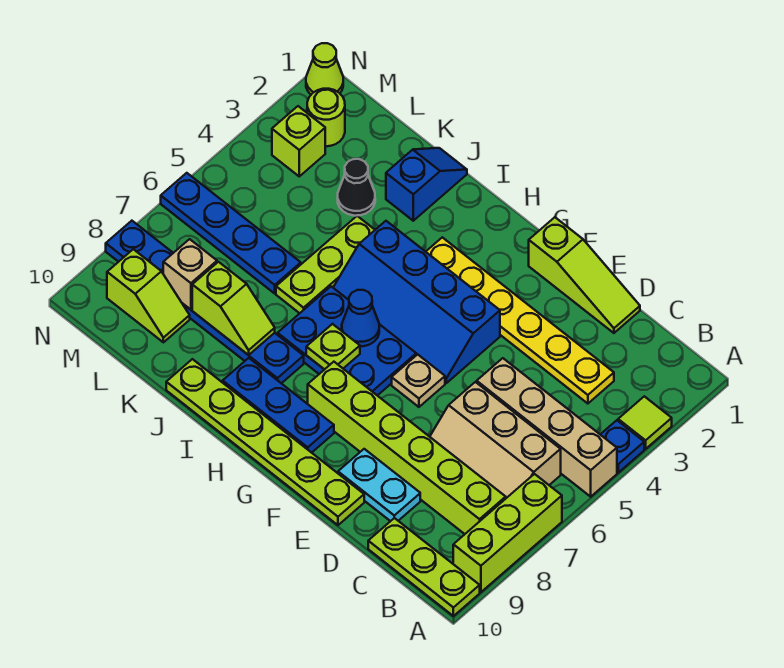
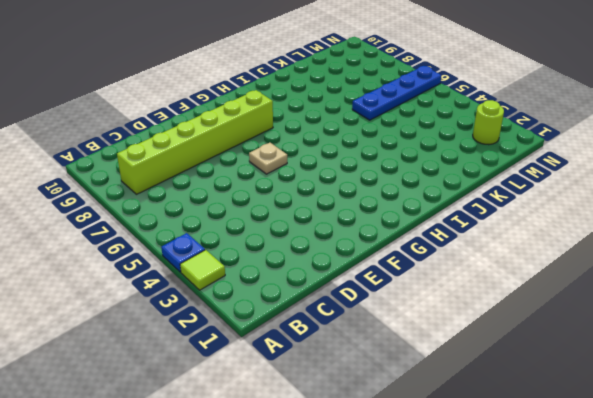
none -> tan brick A5:D5 level 1
none -> lime brick A7:A9 level 1
none -> lime plate A10:C10 level 1

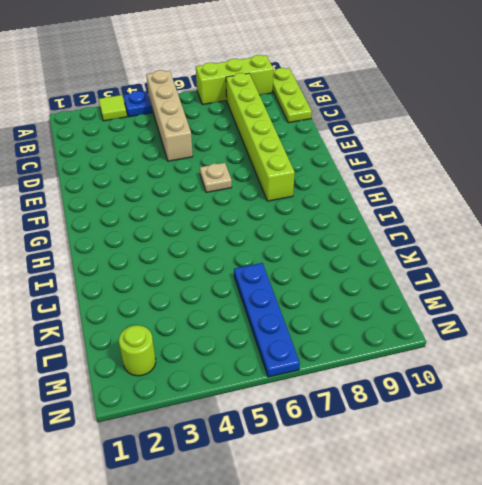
none -> tan slope B6:D7 level 1 top 6
none -> yellow plate C3:H3 level 1
none -> lime slope D1:F1 level 1 top F

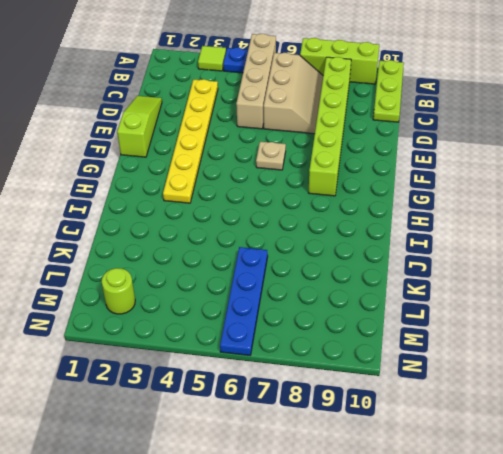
none -> cyan plate D9:E9 level 1
none -> lime plate E10:J10 level 1
none -> blue slope F4:I5 level 1 top 4

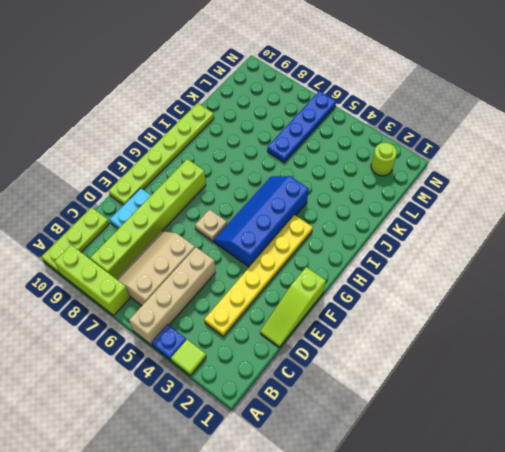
none -> blue plate G6:I7 level 1
none -> blue plate G9:I9 level 1
none -> blue plate I8:N8 level 1

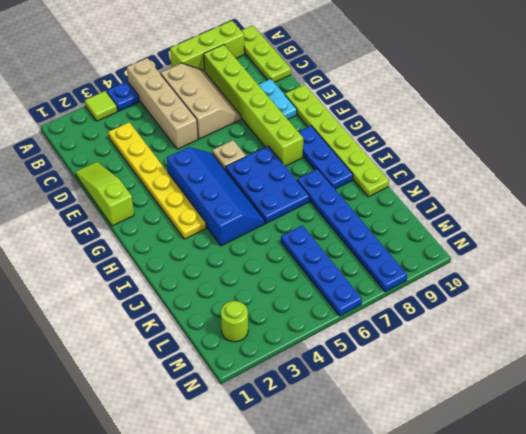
none -> blue slope J1:J2 level 1 top 2
none -> lime plate J4:J6 level 1
none -> black cone K3 level 1

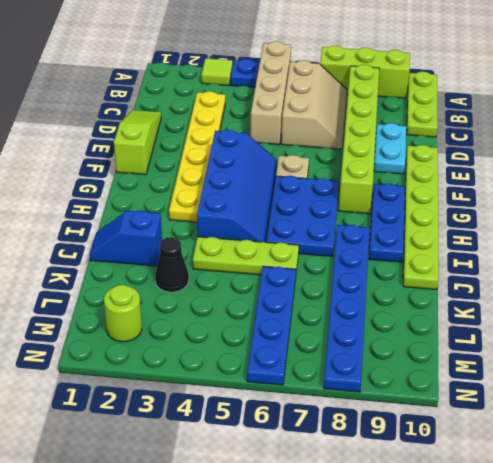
none -> lime slope L9:M9 level 1 top M
none -> lime brick M3 level 1
none -> lime cone N1 level 1

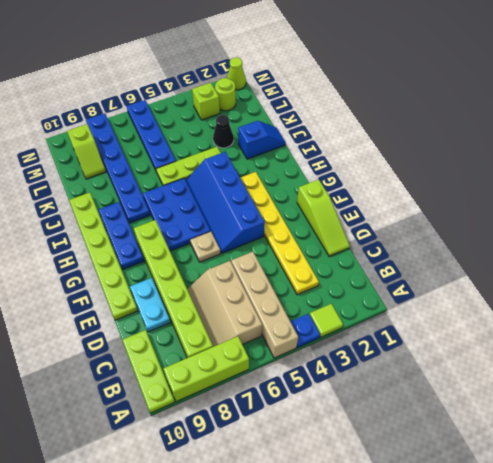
none -> blue cone H6 level 2
none -> lime plate H7 level 2
none -> lime slope J8:K8 level 2 top K

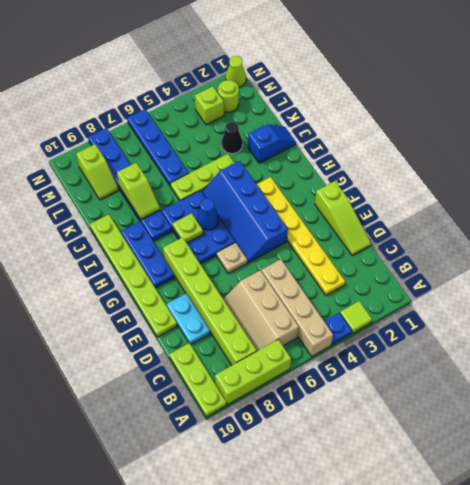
none -> tan brick L8 level 2

